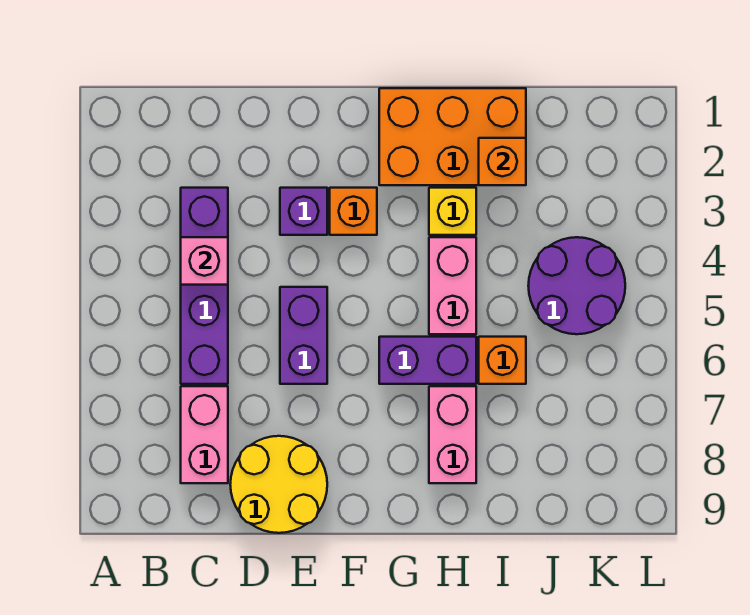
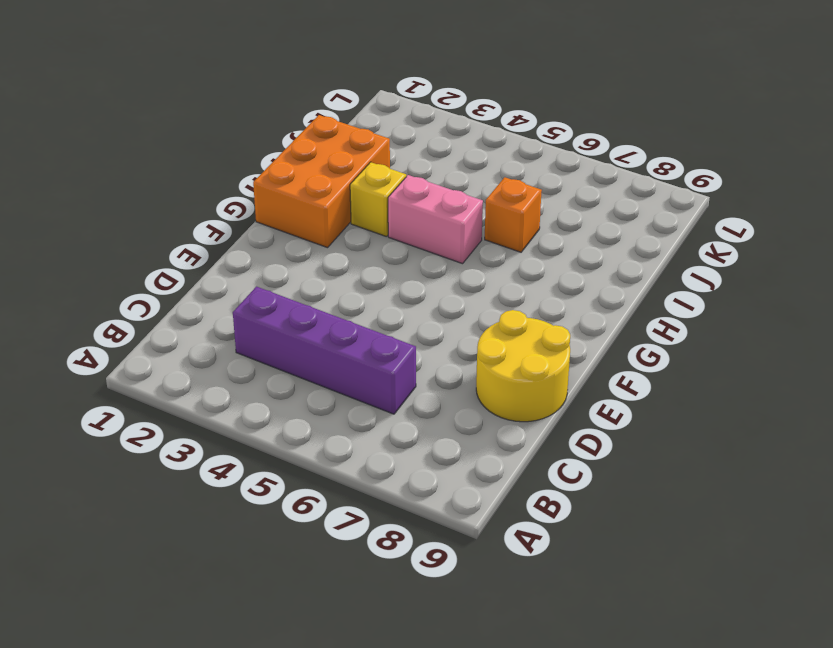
none -> pink brick C7:C8 level 1
none -> purple brick E3 level 1
none -> purple brick E5:E6 level 1

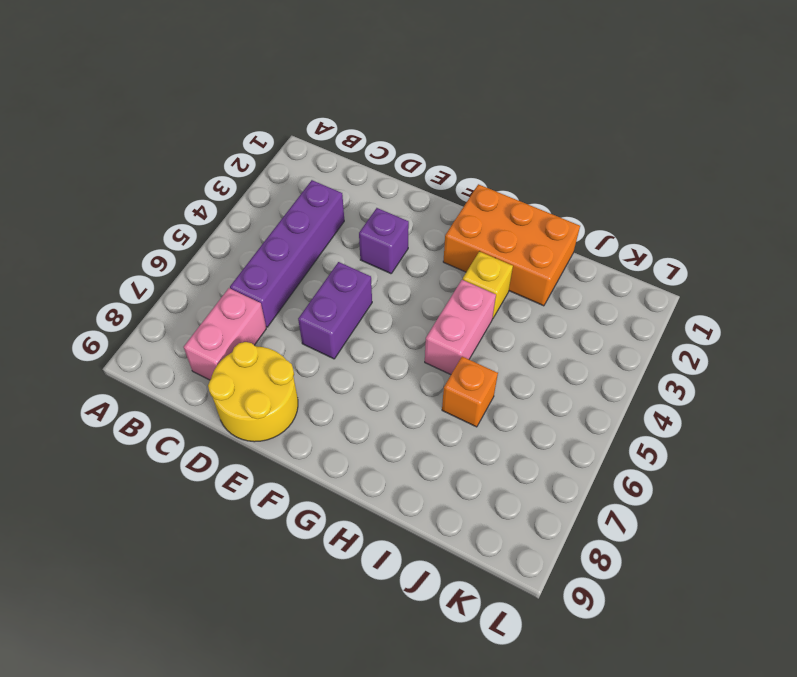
none -> orange brick F3 level 1
none -> purple brick G6:H6 level 1
none -> pink brick H7:H8 level 1

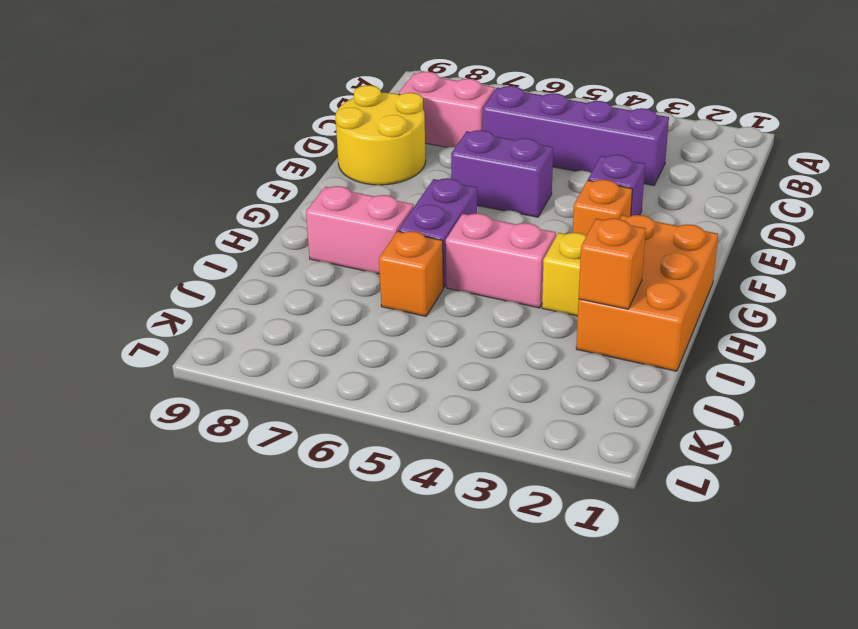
none -> purple round brick J4:K5 level 1
none -> pink brick C4 level 2

